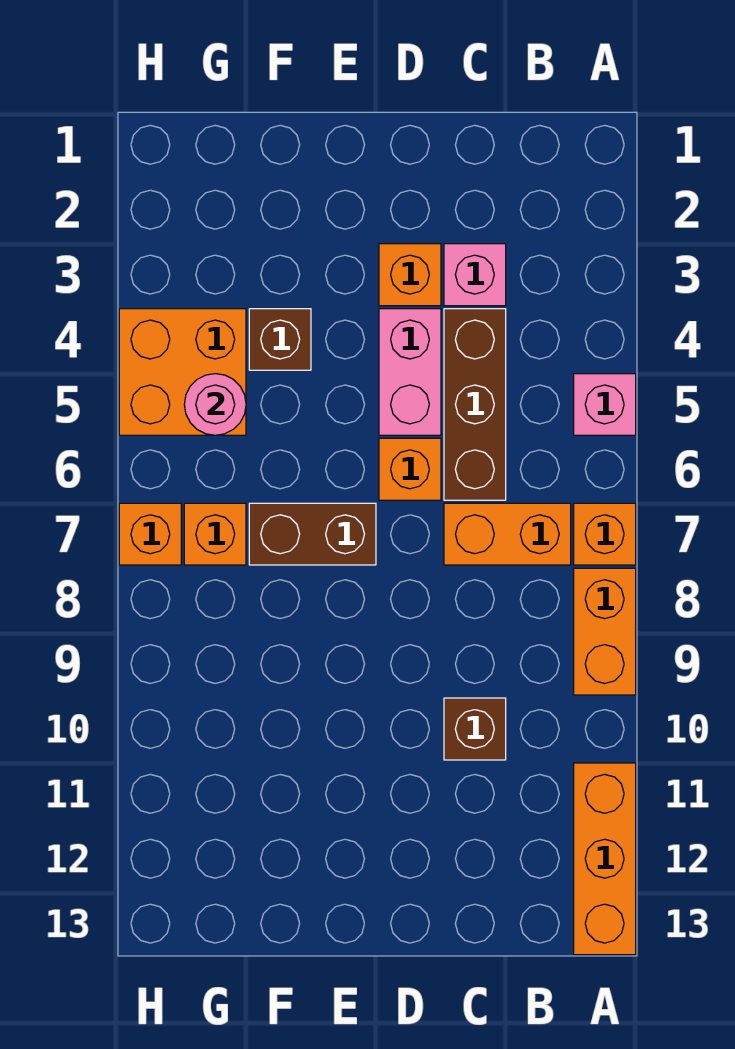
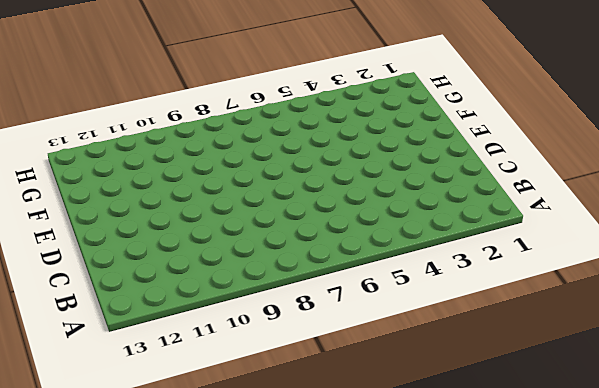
none -> pink brick A5 level 1
none -> orange brick A7 level 1
none -> orange brick A8:A9 level 1

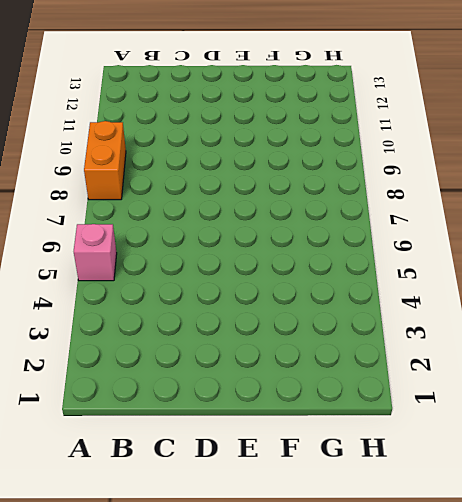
none -> orange brick A7 level 1
none -> orange brick A11:A13 level 1
none -> orange brick B7:C7 level 1

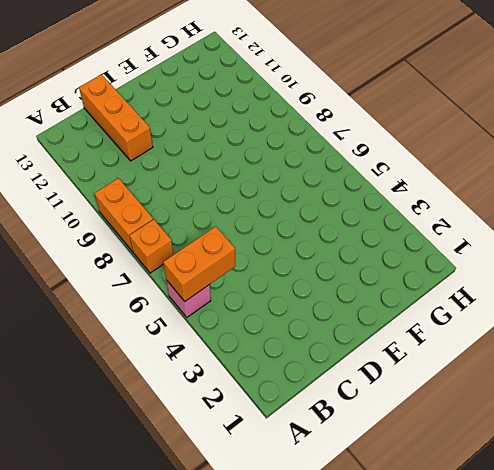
orange brick A5:B5 level 2 -> orange brick B7:C7 level 1
orange brick C11:C13 level 1 -> orange brick A11:A13 level 1
none -> pink brick C3 level 1
none -> brown brick C4:C6 level 1
none -> brown brick C10 level 1

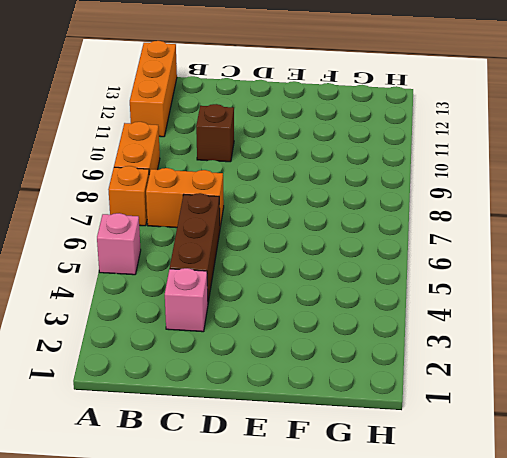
none -> orange brick D3 level 1
none -> pink brick D4:D5 level 1
none -> orange brick D6 level 1

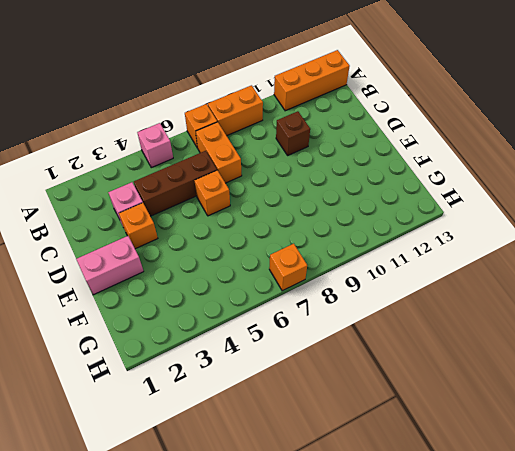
pink brick E1:E2 level 1 -> pink brick D4:D5 level 1
none -> brown brick E7:F7 level 1
none -> brown brick F4 level 1
none -> orange brick G4:H5 level 1

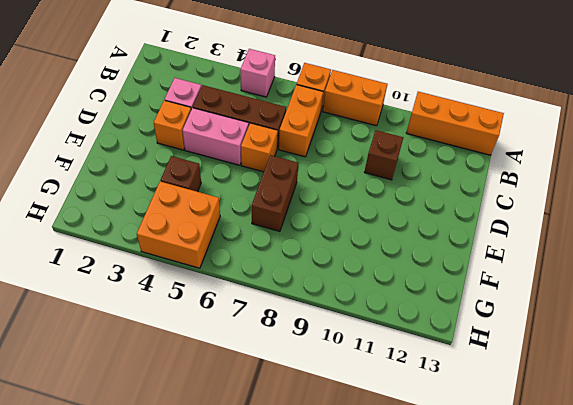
none -> orange brick G7 level 1
none -> orange brick H7 level 1
none -> pink round brick G5 level 2

